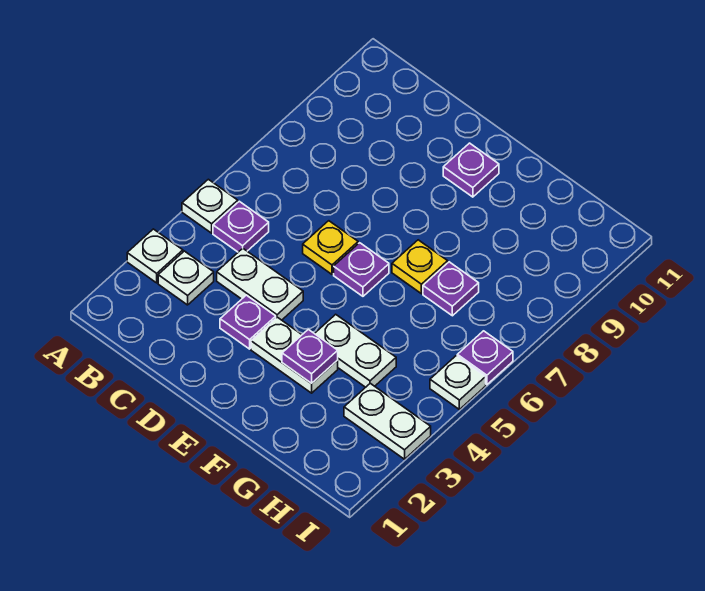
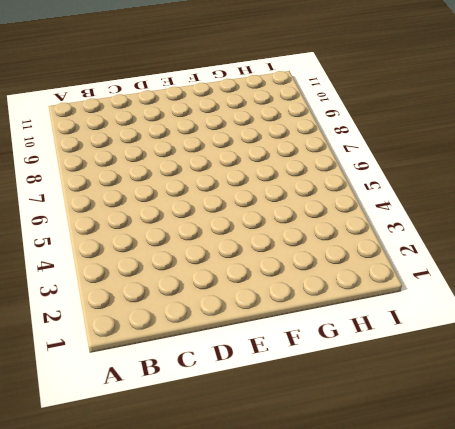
none -> white plate A3 level 1
none -> white plate A5 level 1
none -> white plate B3 level 1

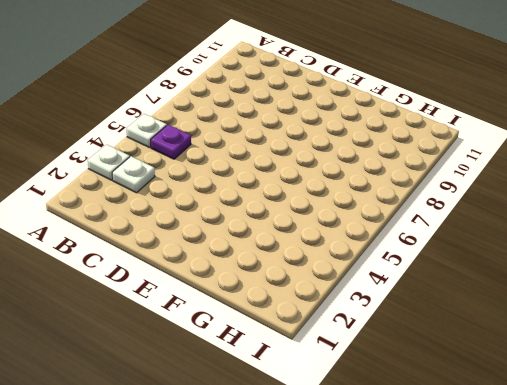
none -> white plate C4:D4 level 1
none -> purple plate D3 level 1
none -> yellow plate D6 level 1

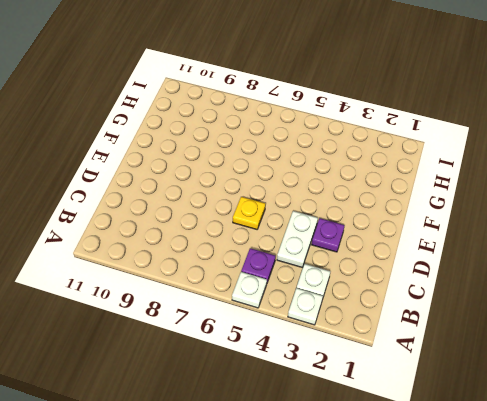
none -> white plate E3:F3 level 1
none -> purple plate E6 level 1
none -> purple plate E10 level 1

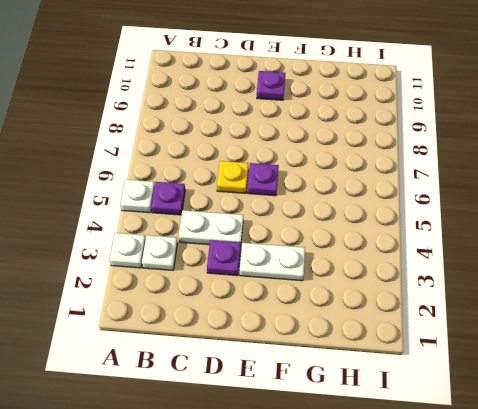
none -> white plate F4:G4 level 1
none -> yellow plate F7 level 1
none -> purple plate G7 level 1

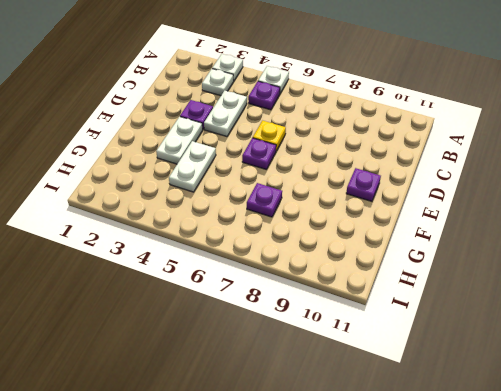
none -> yellow plate F7 level 1
none -> white plate H3:I3 level 1
none -> white plate I5 level 1

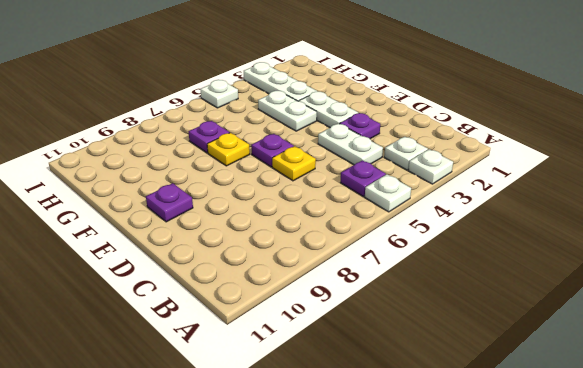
white plate G3:I3 level 1 -> white plate H3:I3 level 1
none -> purple plate I6 level 1
none -> purple plate F3 level 2

